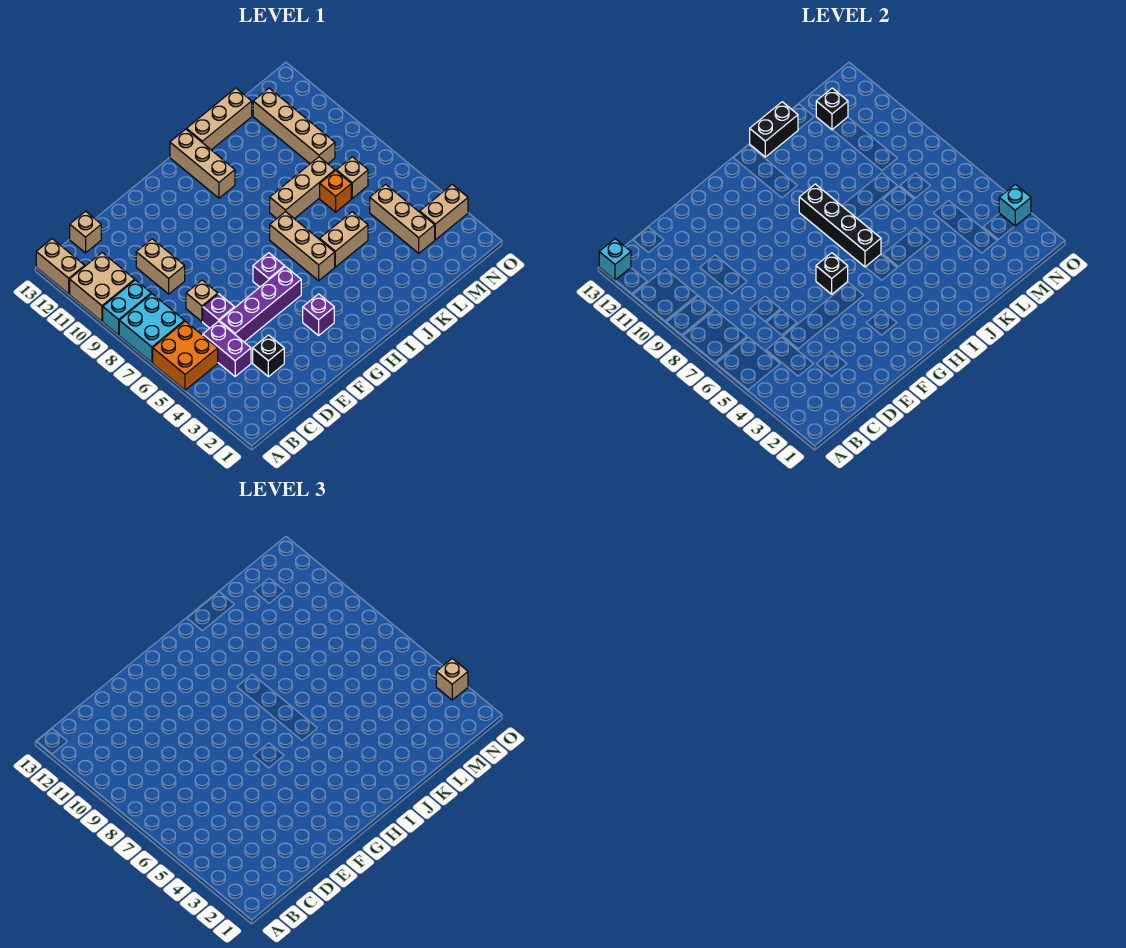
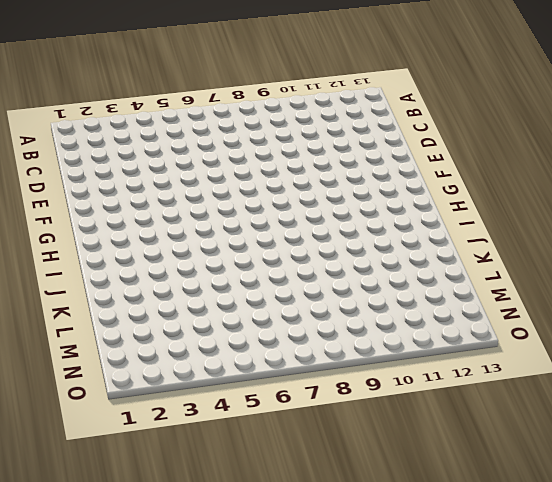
none -> orange brick A5:B6 level 1
none -> cyan brick A7:B8 level 1
none -> cyan brick A9:B9 level 1
none -> tan brick A10:B11 level 1

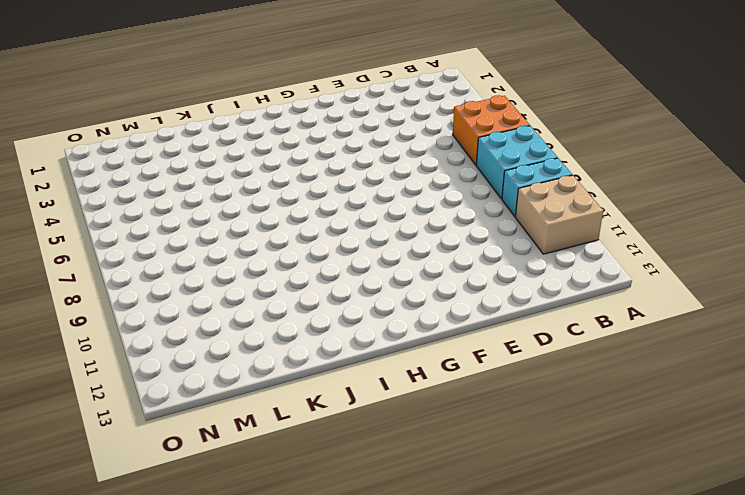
none -> tan brick A12:A13 level 1
none -> purple brick C4:C5 level 1
none -> tan brick C13 level 1
none -> black brick D3 level 1

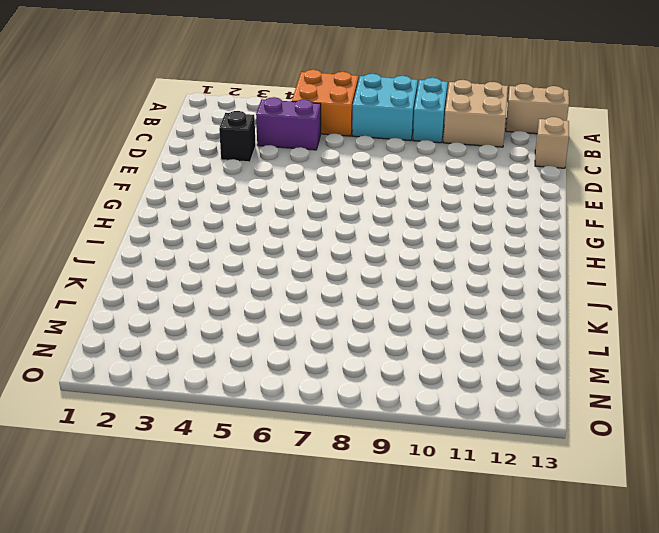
none -> purple brick D5:G5 level 1
none -> purple brick D6 level 1
none -> tan brick D7 level 1
none -> tan brick D9:D10 level 1

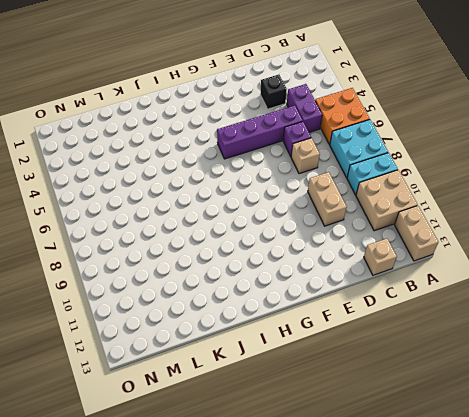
none -> purple brick G3 level 1
none -> purple brick G6 level 1
none -> tan brick I5:I7 level 1
none -> tan brick I11:I13 level 1

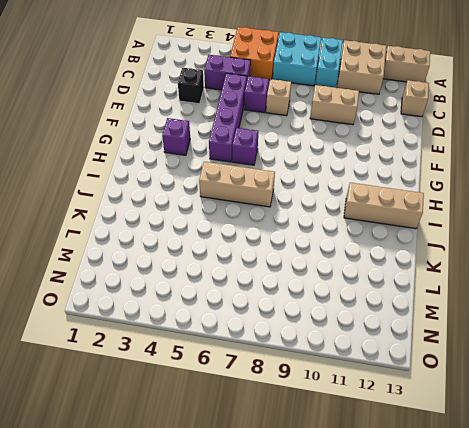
none -> tan brick J5:K5 level 1
none -> tan brick J8:L8 level 1
none -> tan brick J13:L13 level 1
none -> orange brick L7 level 1

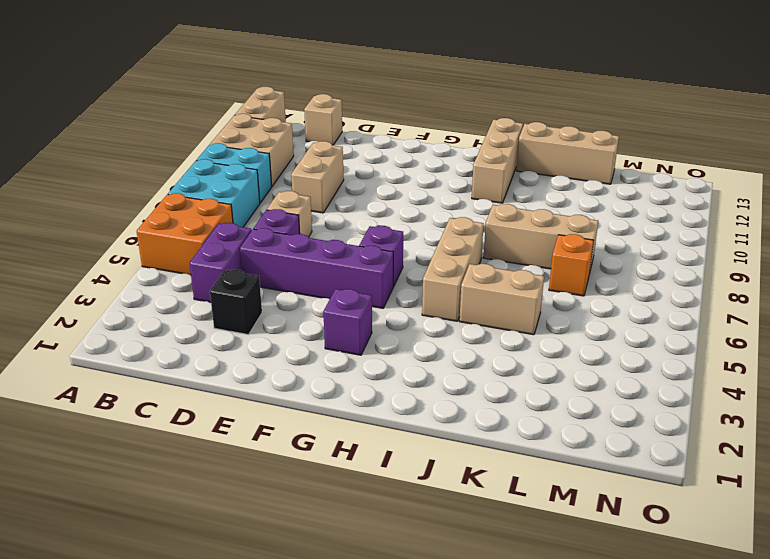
none -> tan brick M3:M5 level 1
none -> tan brick M7 level 1
none -> tan brick M9:M12 level 1
none -> tan brick N3:O3 level 1

